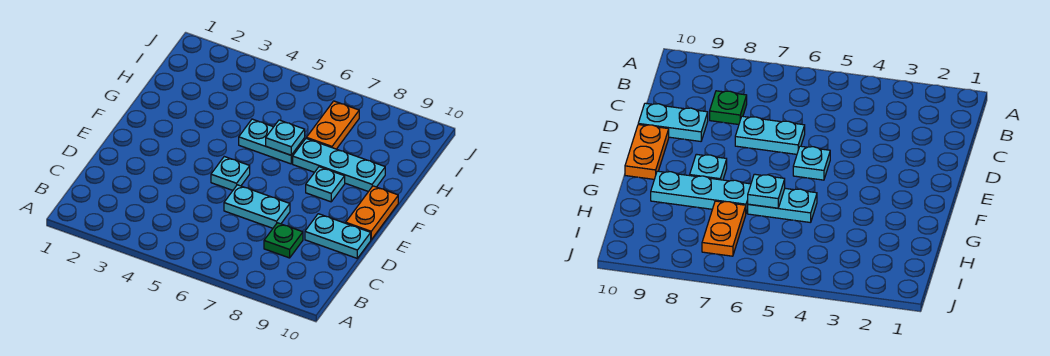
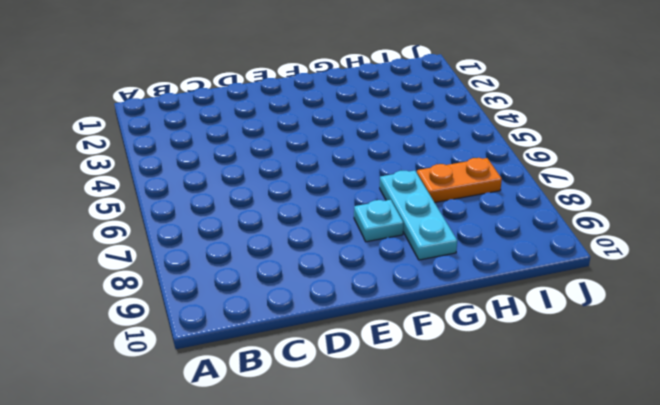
none -> green plate C8 level 1
none -> cyan plate D6:D7 level 1

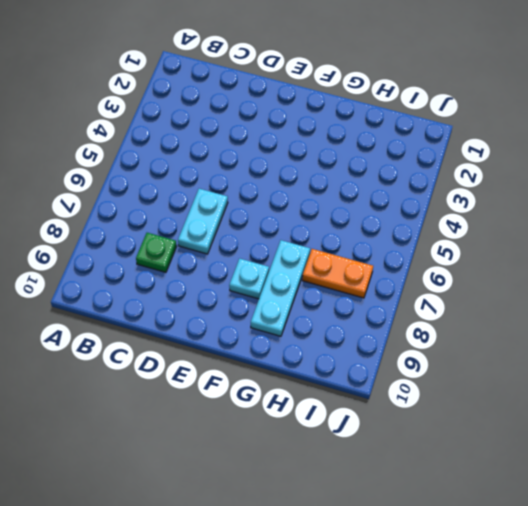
none -> cyan plate D9:D10 level 1
none -> cyan plate E5 level 1

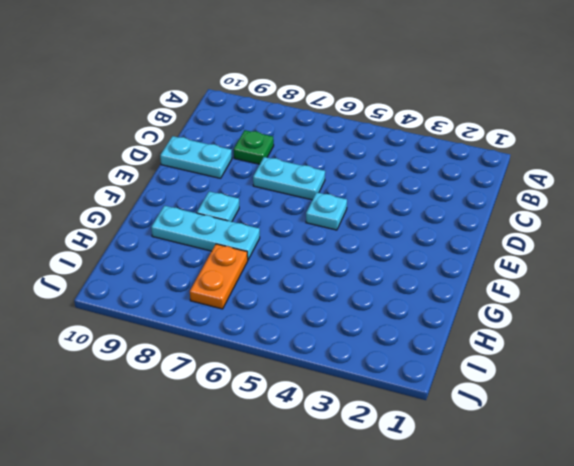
none -> orange plate E10:F10 level 1
none -> cyan plate G5:G6 level 1

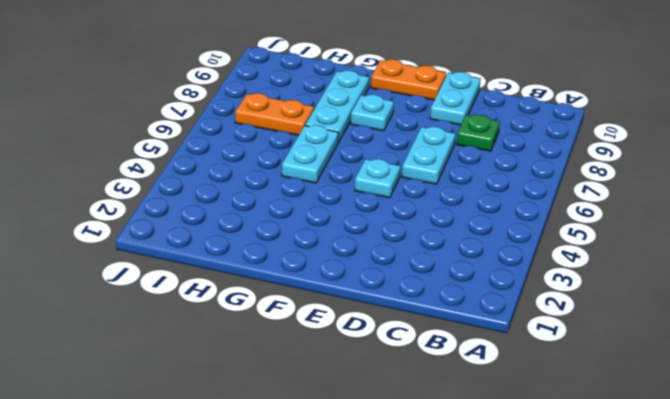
none -> cyan plate G6 level 2

